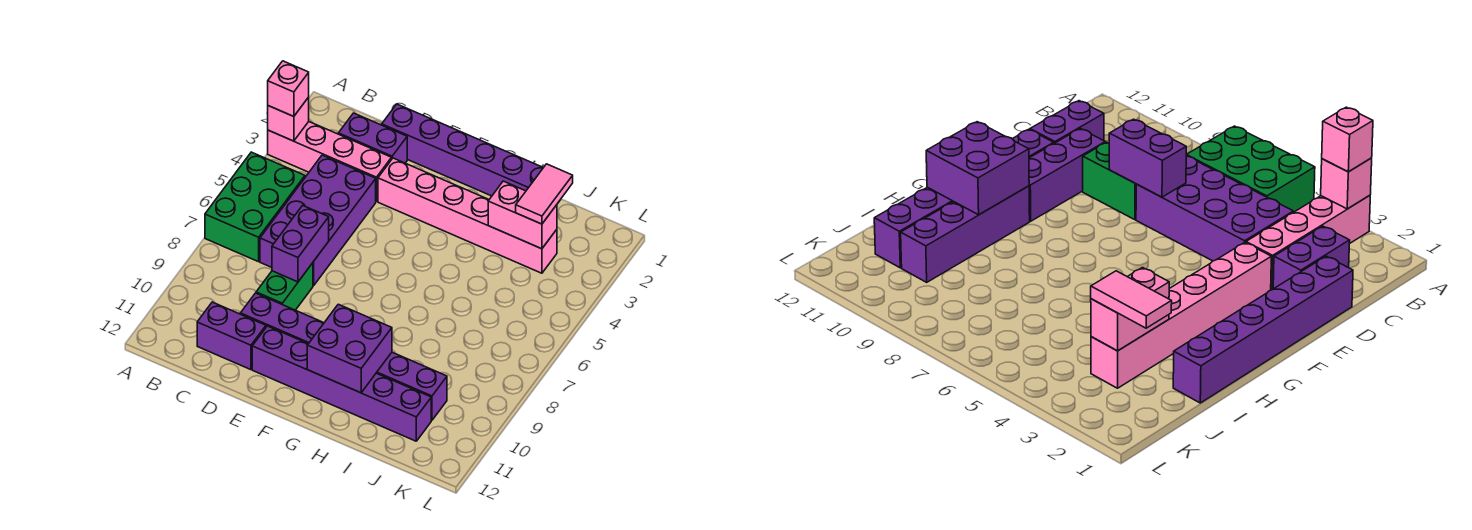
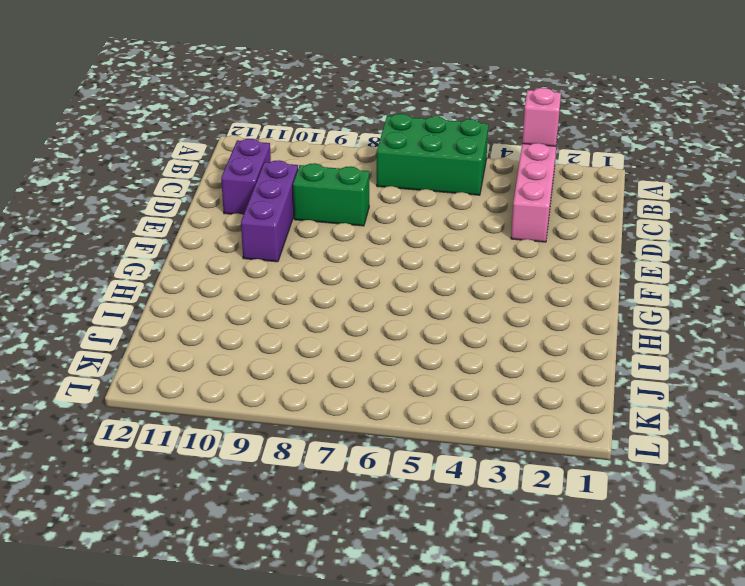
none -> purple brick C2:D2 level 1
none -> purple brick C4:D7 level 1
none -> purple brick D1:I1 level 1

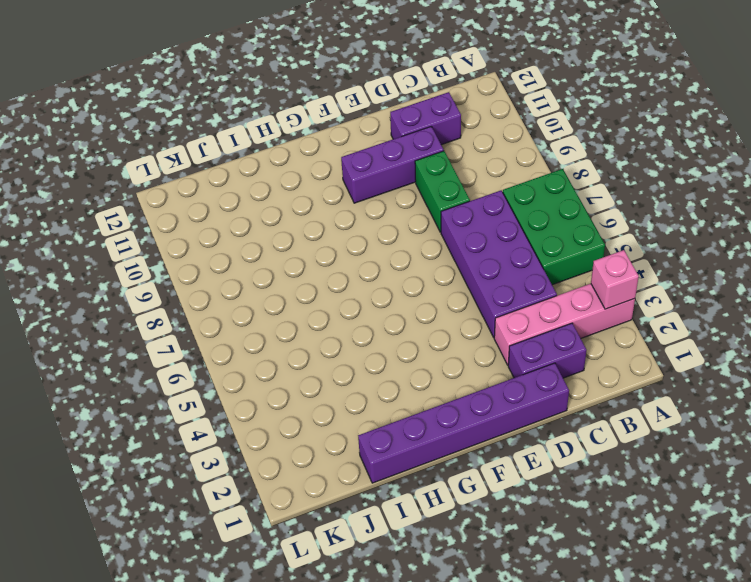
none -> pink brick E3:J3 level 1
none -> purple brick E11:J11 level 1
none -> purple brick G10:J10 level 1

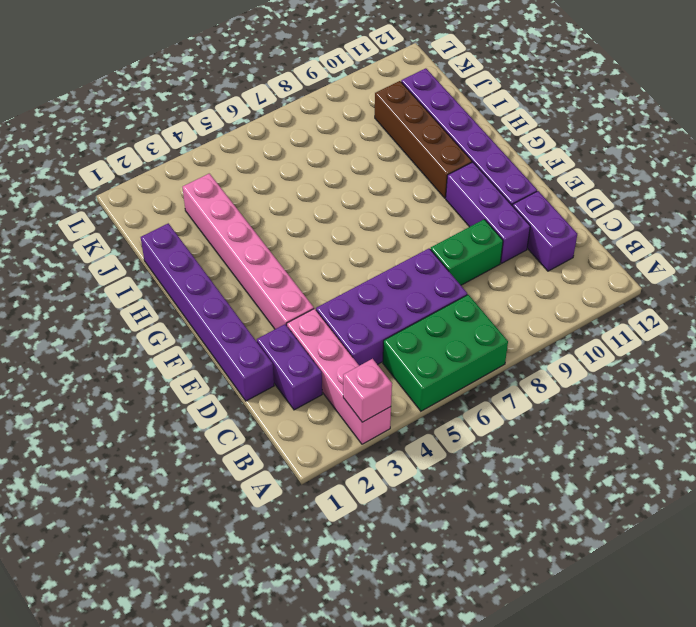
brown brick G10:J10 level 1 -> purple brick G10:J10 level 1
none -> purple brick D7:D8 level 2
none -> purple brick G10:H11 level 2
none -> pink brick I3:J3 level 2

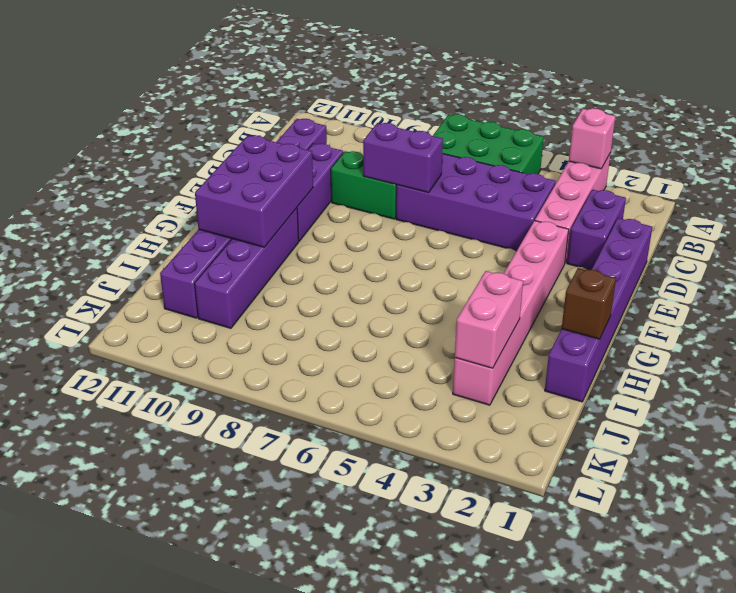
purple brick F10:H11 level 2 -> purple brick G10:H11 level 2
brown brick H1 level 2 -> none
none -> pink brick A3 level 3
none -> pink tile J2:J3 level 3

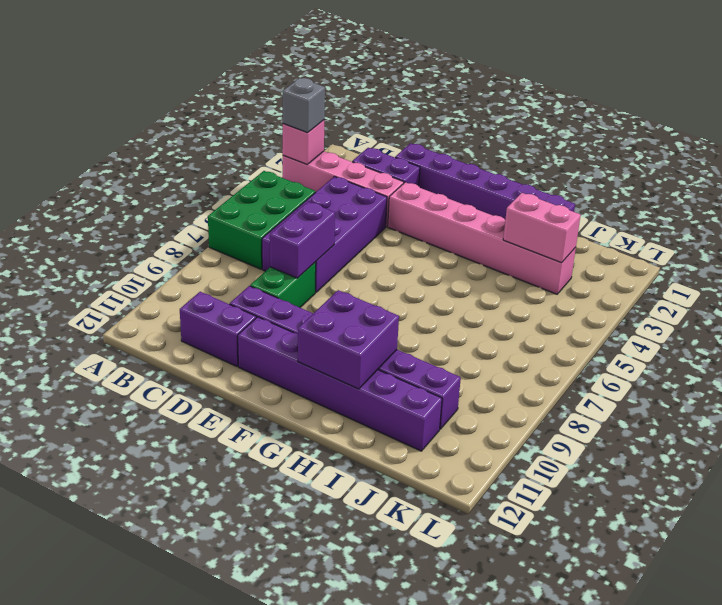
grey brick A3 level 3 -> pink brick A3 level 3
none -> pink tile J2:J3 level 3

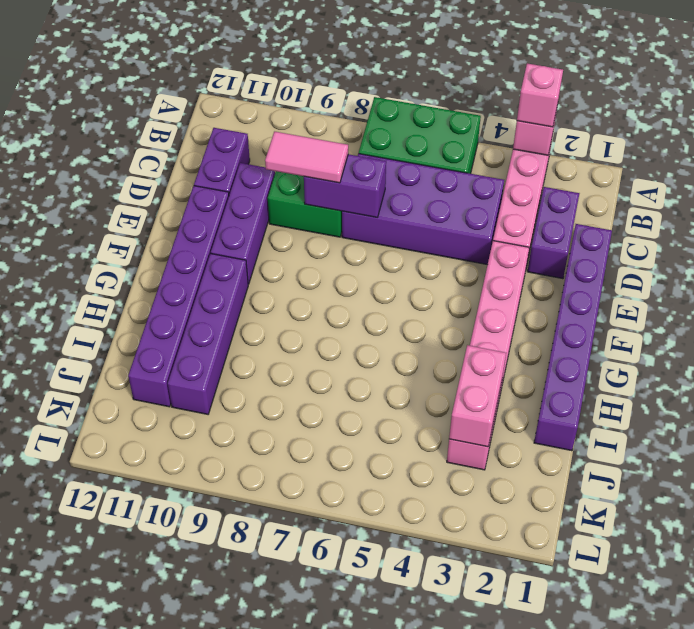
pink tile D8:D9 level 3 -> pink tile J2:J3 level 3
none -> purple brick G10:H11 level 2

